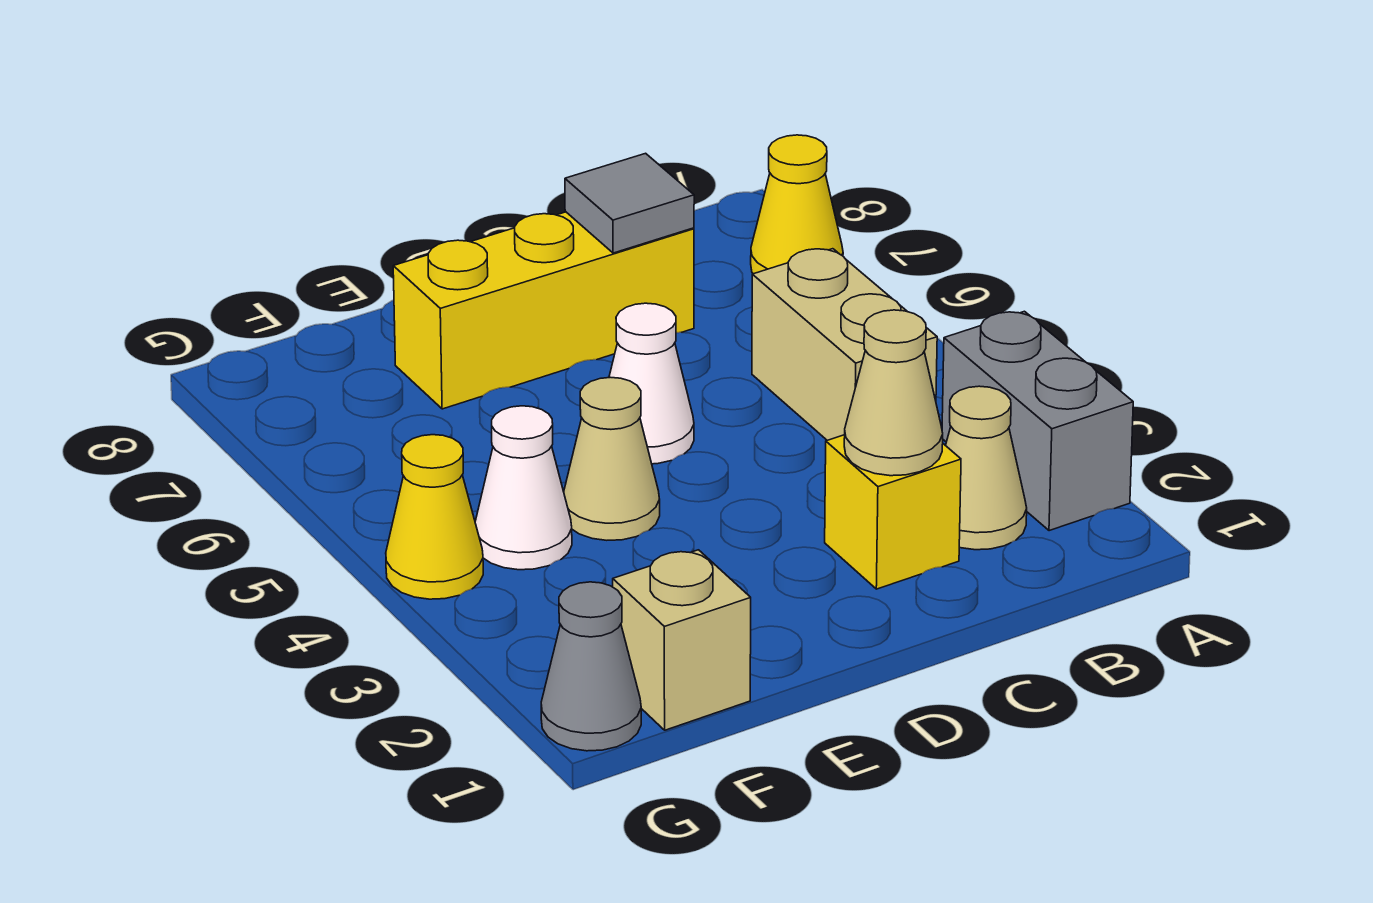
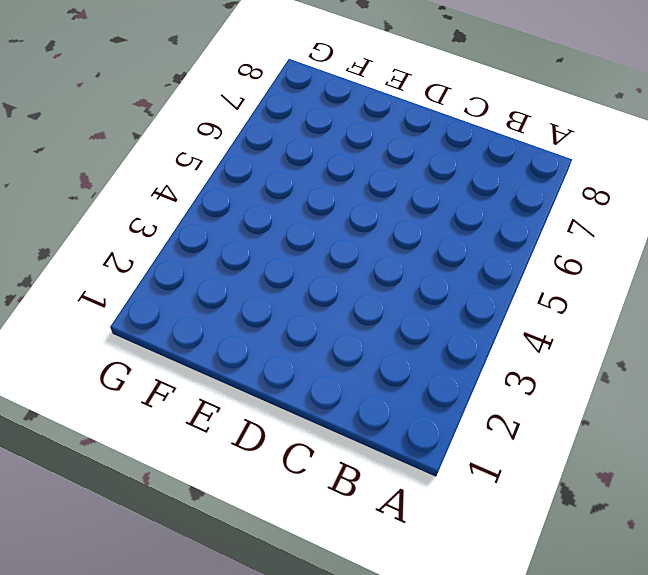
none -> grey brick A2:A3 level 1
none -> yellow cone A7 level 1
none -> tan cone B2 level 1

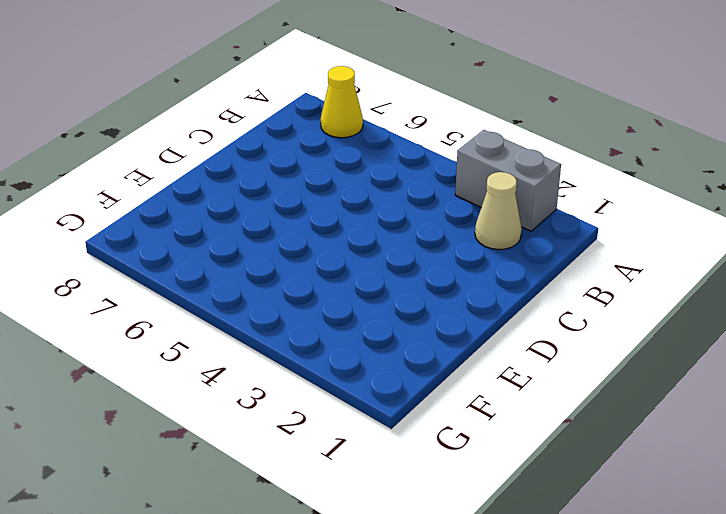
none -> tan brick B4:B5 level 1
none -> yellow brick C2 level 1
none -> yellow brick C7:E7 level 1

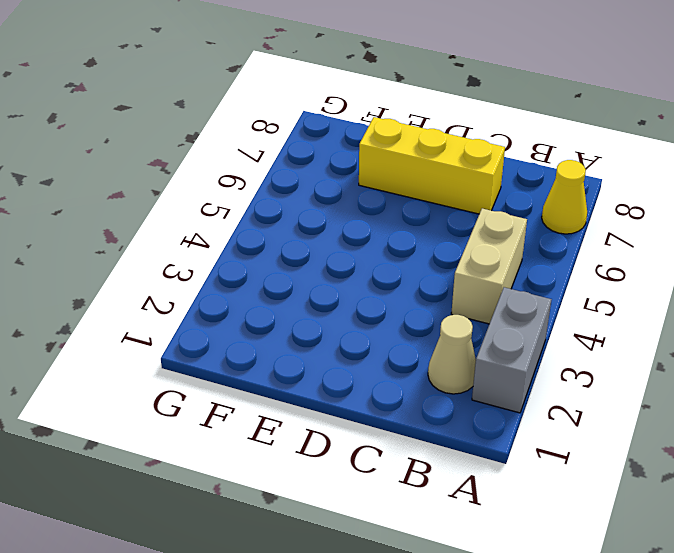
none -> yellow brick C2 level 1
none -> white cone D5 level 1
none -> tan cone E4 level 1

